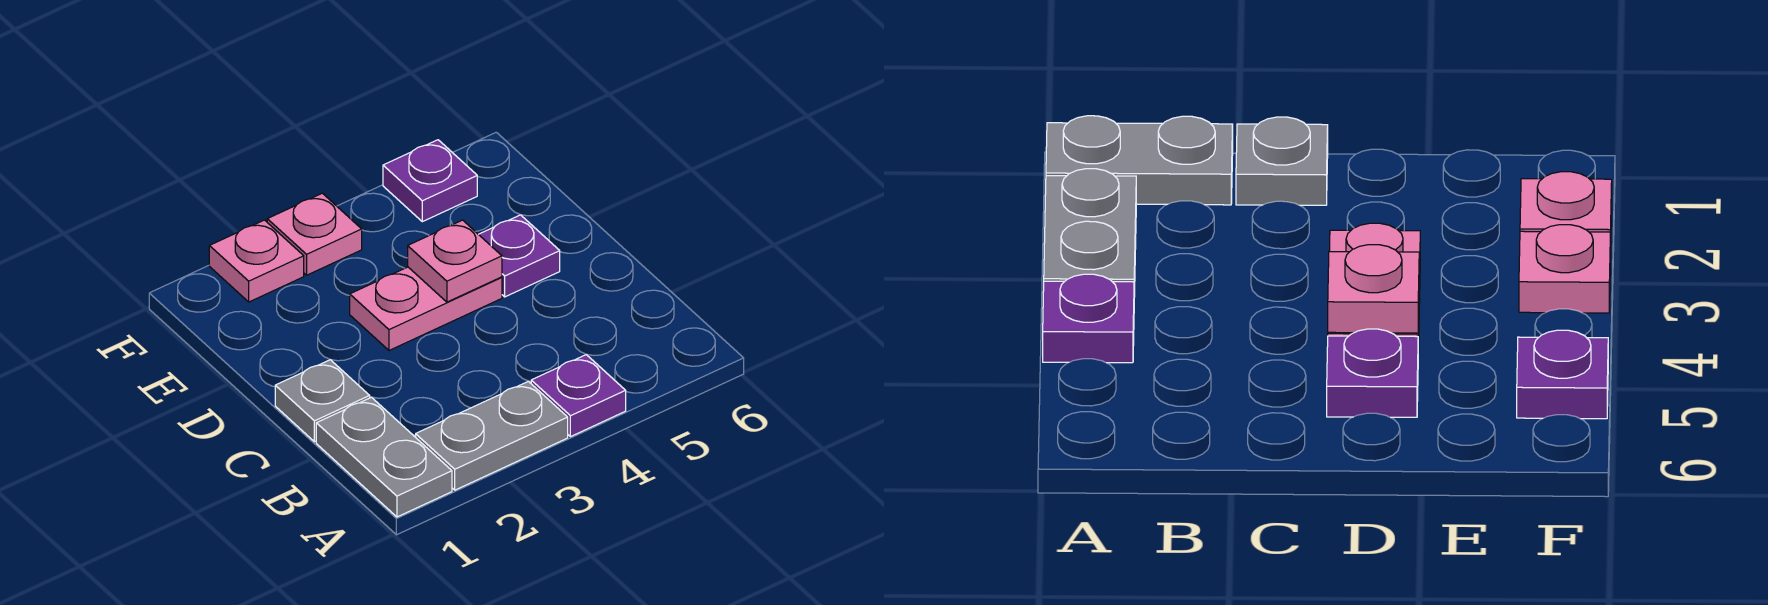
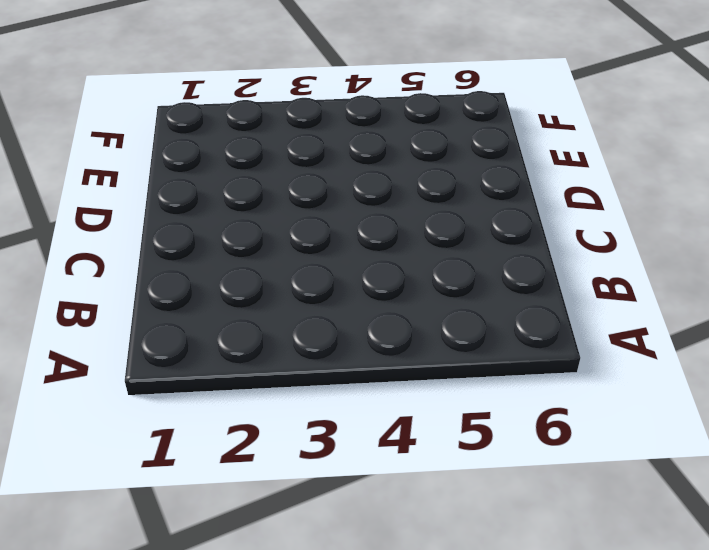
none -> grey plate A1:B1 level 1
none -> grey plate A2:A3 level 1

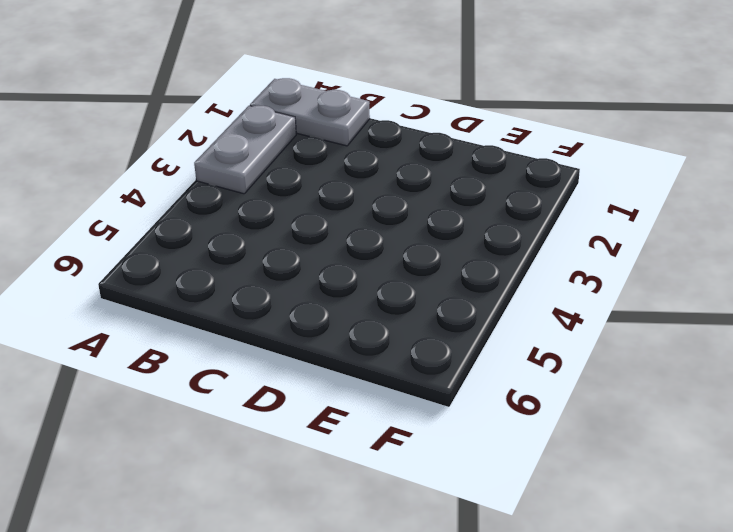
none -> purple plate A4 level 1
none -> grey plate C1 level 1

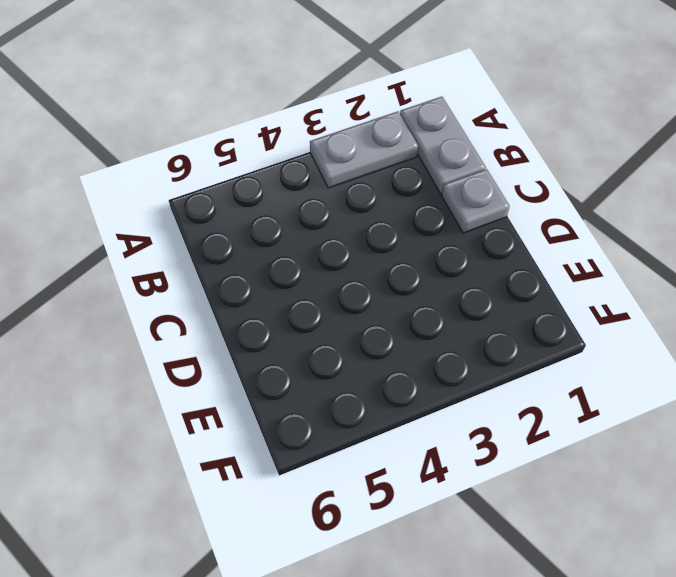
none -> purple plate A4 level 1
none -> pink plate D3:D4 level 1

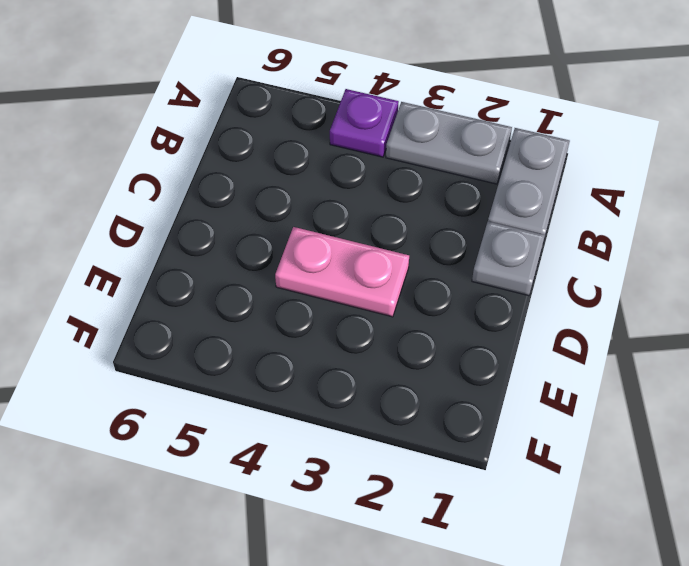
none -> purple plate D5 level 1
none -> pink plate F2 level 1

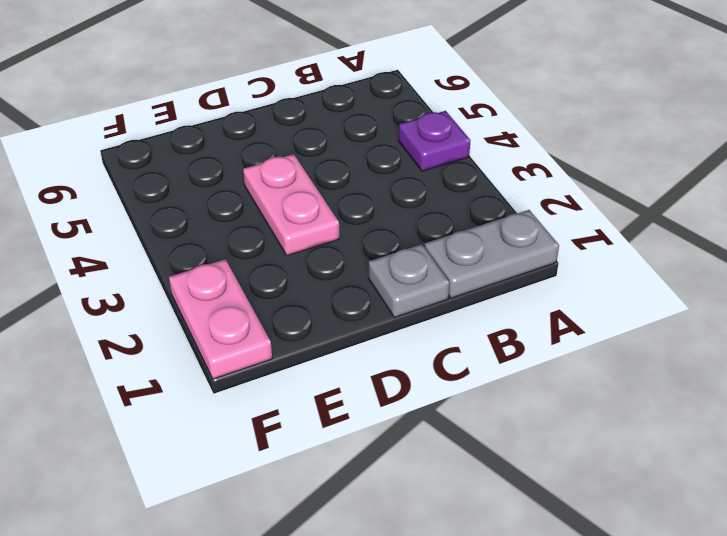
pink plate F1:F2 level 1 -> pink plate F2 level 1
none -> grey plate A2:A3 level 1
none -> purple plate D5 level 1

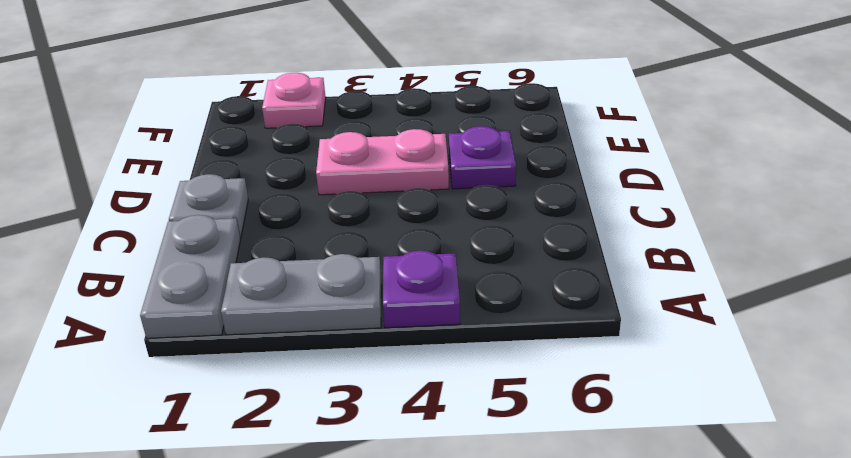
none -> pink plate F3 level 1
none -> purple plate F5 level 1

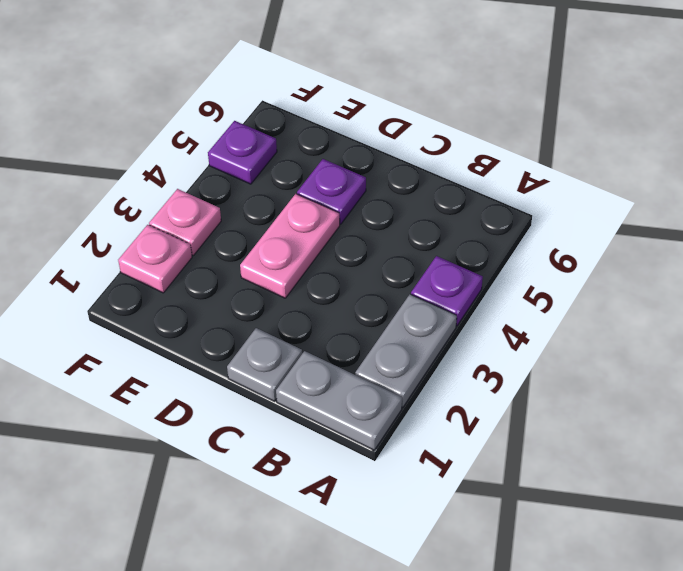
none -> pink plate D4 level 2

